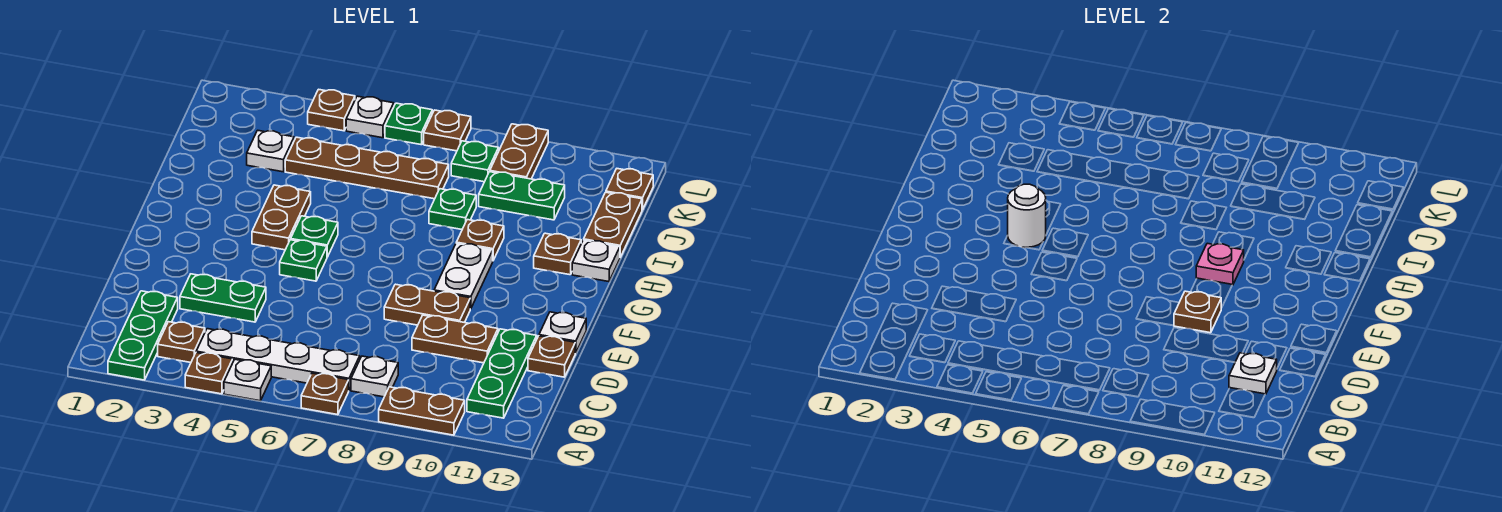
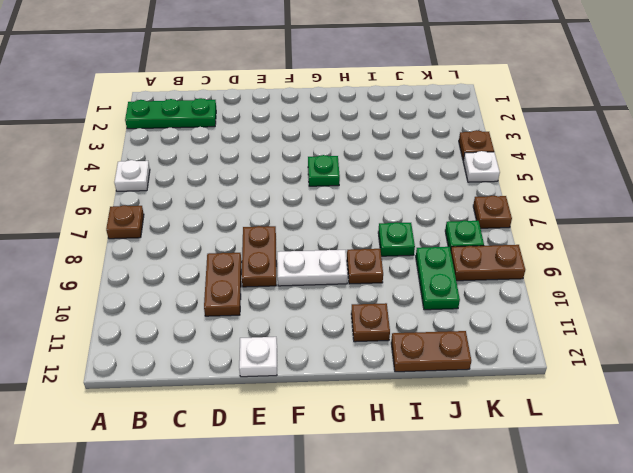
none -> brown plate A4 level 1
none -> brown plate A9:A10 level 1
none -> brown plate B3 level 1
none -> white plate B4:B7 level 1

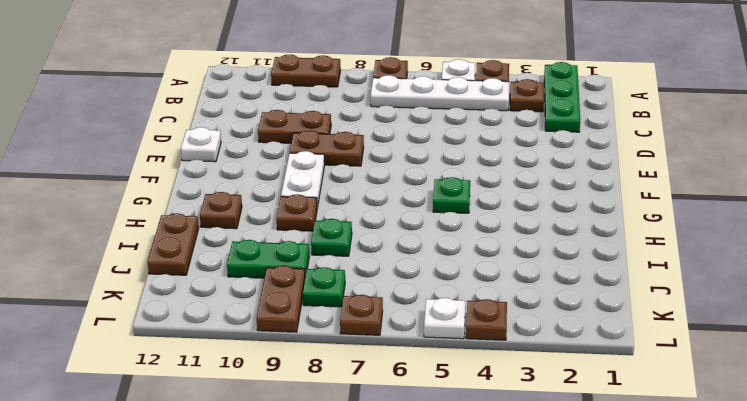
none -> white plate B8 level 1
none -> green plate B11:D11 level 1
none -> green plate D3:D4 level 1
none -> brown plate D12 level 1

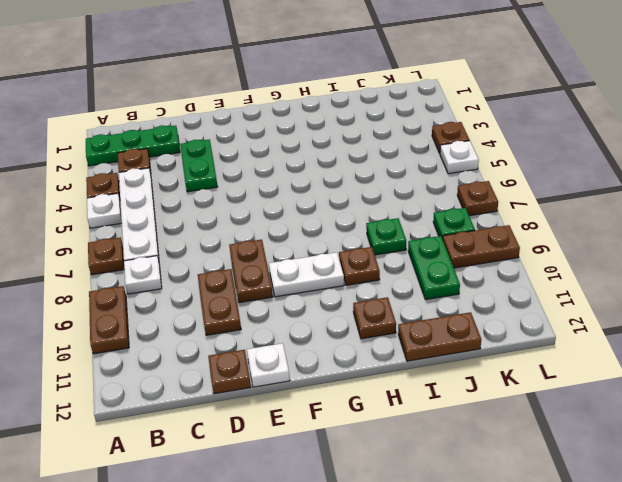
none -> green plate B11:D11 level 1
none -> green plate F5 level 1
none -> brown plate G4:H4 level 1
none -> green plate G5 level 1

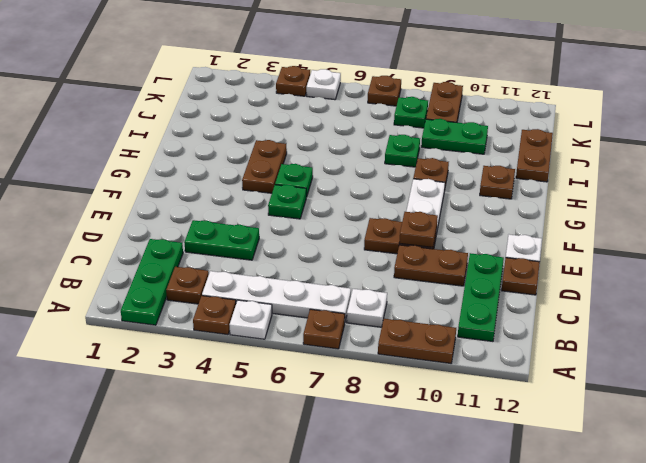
none -> white plate H12 level 1
none -> white plate J3 level 1
none -> brown plate J4:J7 level 1
none -> brown plate K12 level 1

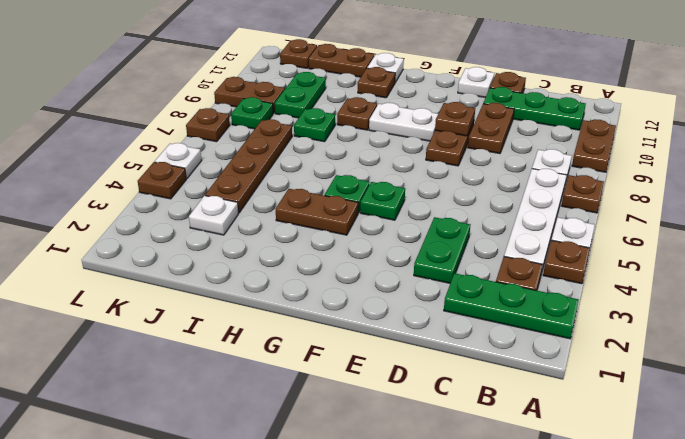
none -> green plate L6 level 1
none -> white plate C11 level 2
none -> white round brick G4 level 2
none -> pink plate G9 level 2

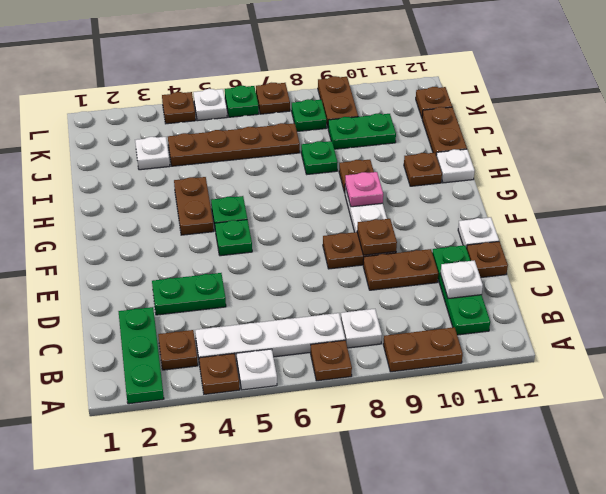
none -> white round brick G4 level 2

